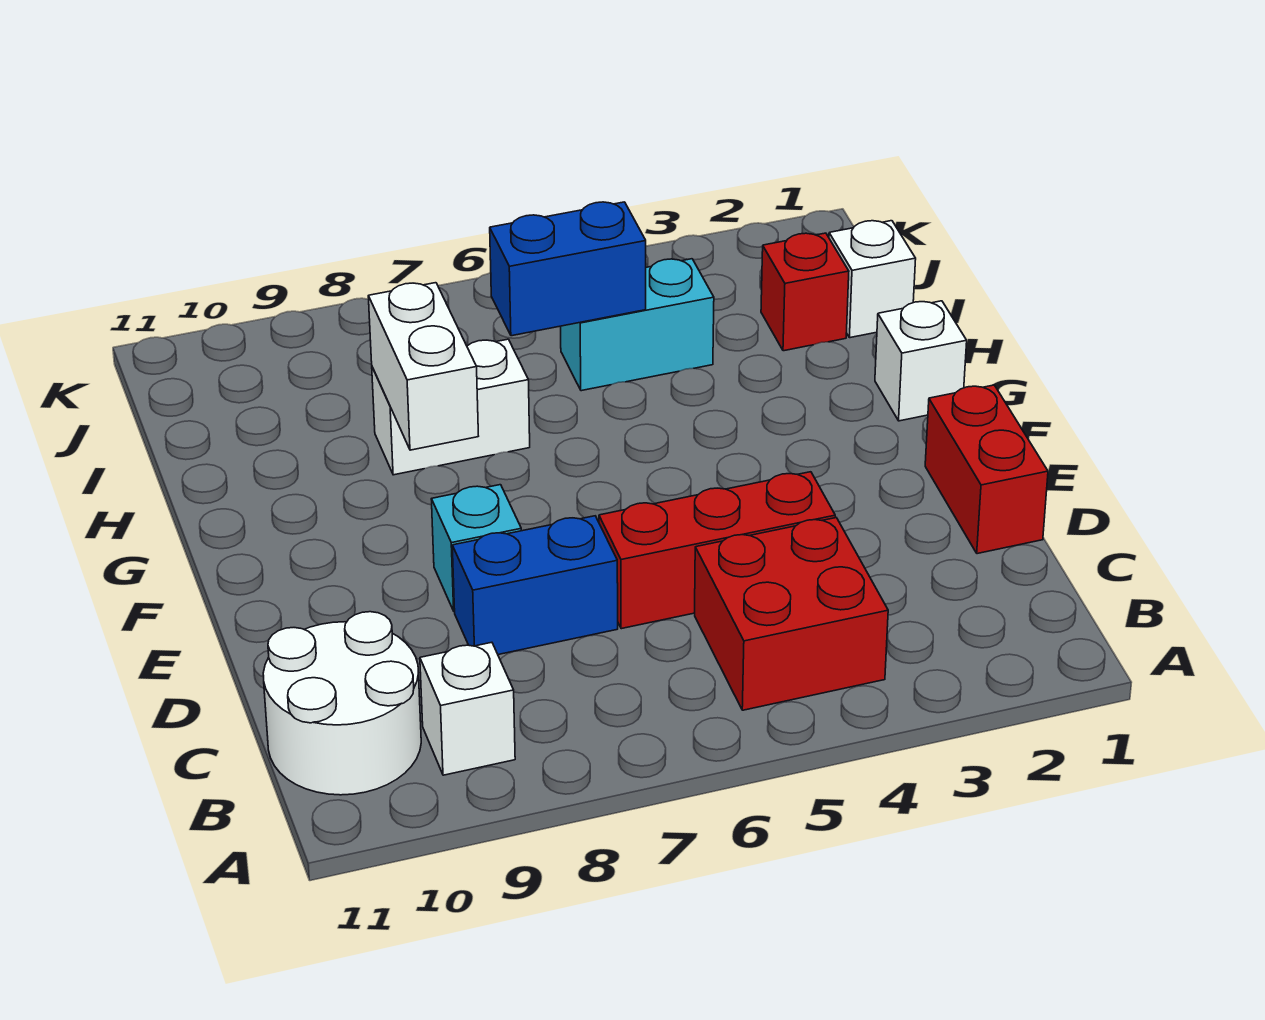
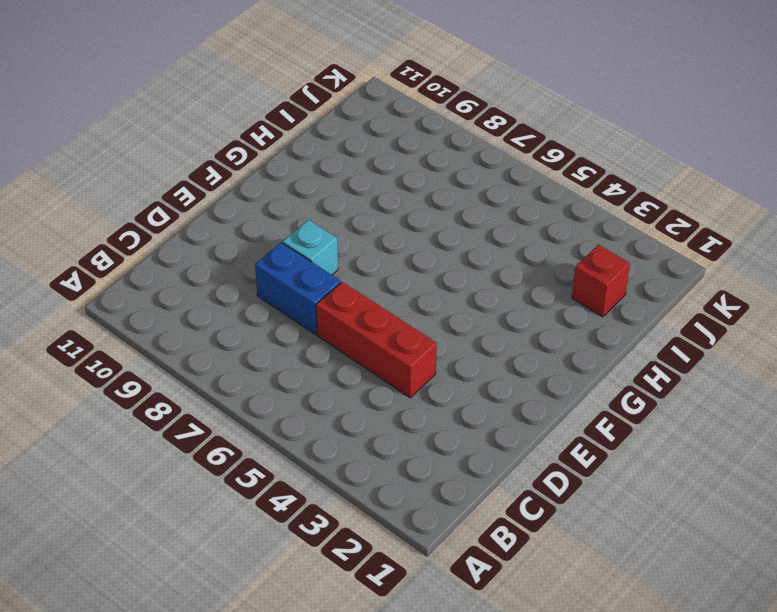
none -> red brick B4:C5 level 1
none -> white brick B9 level 1
none -> white round brick B10:C11 level 1

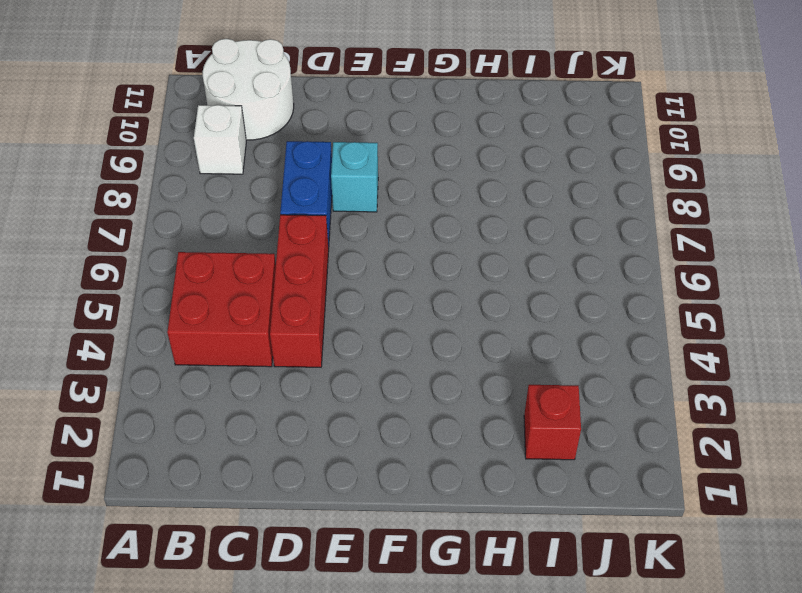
none -> red brick D1:E1 level 1
none -> white brick G1 level 1
none -> white brick H7:H8 level 1

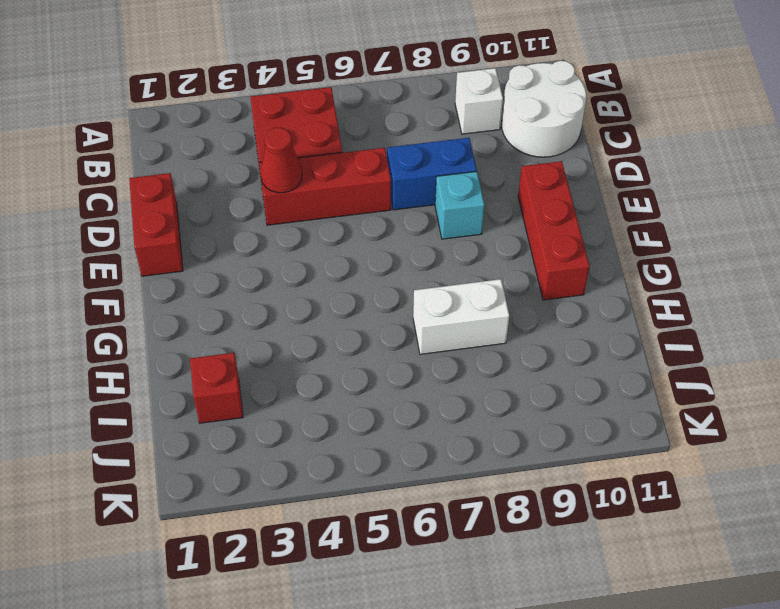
red cone D4 level 2 -> none
red brick E10:G10 level 1 -> none
none -> white brick G1 level 1
none -> white brick I1 level 1
none -> cyan brick I4:I5 level 1

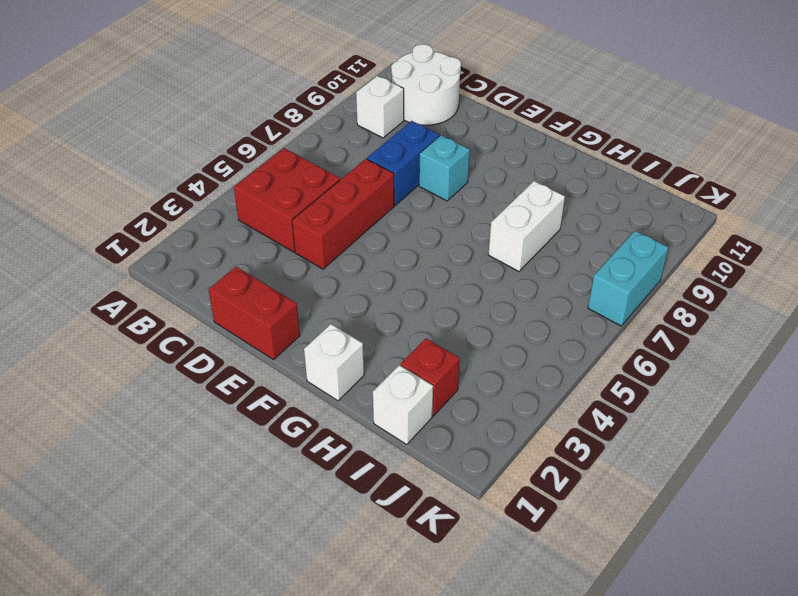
cyan brick K7:K8 level 1 -> cyan brick I4:I5 level 1
none -> white brick G8:H8 level 2
none -> blue brick I5:I6 level 2

